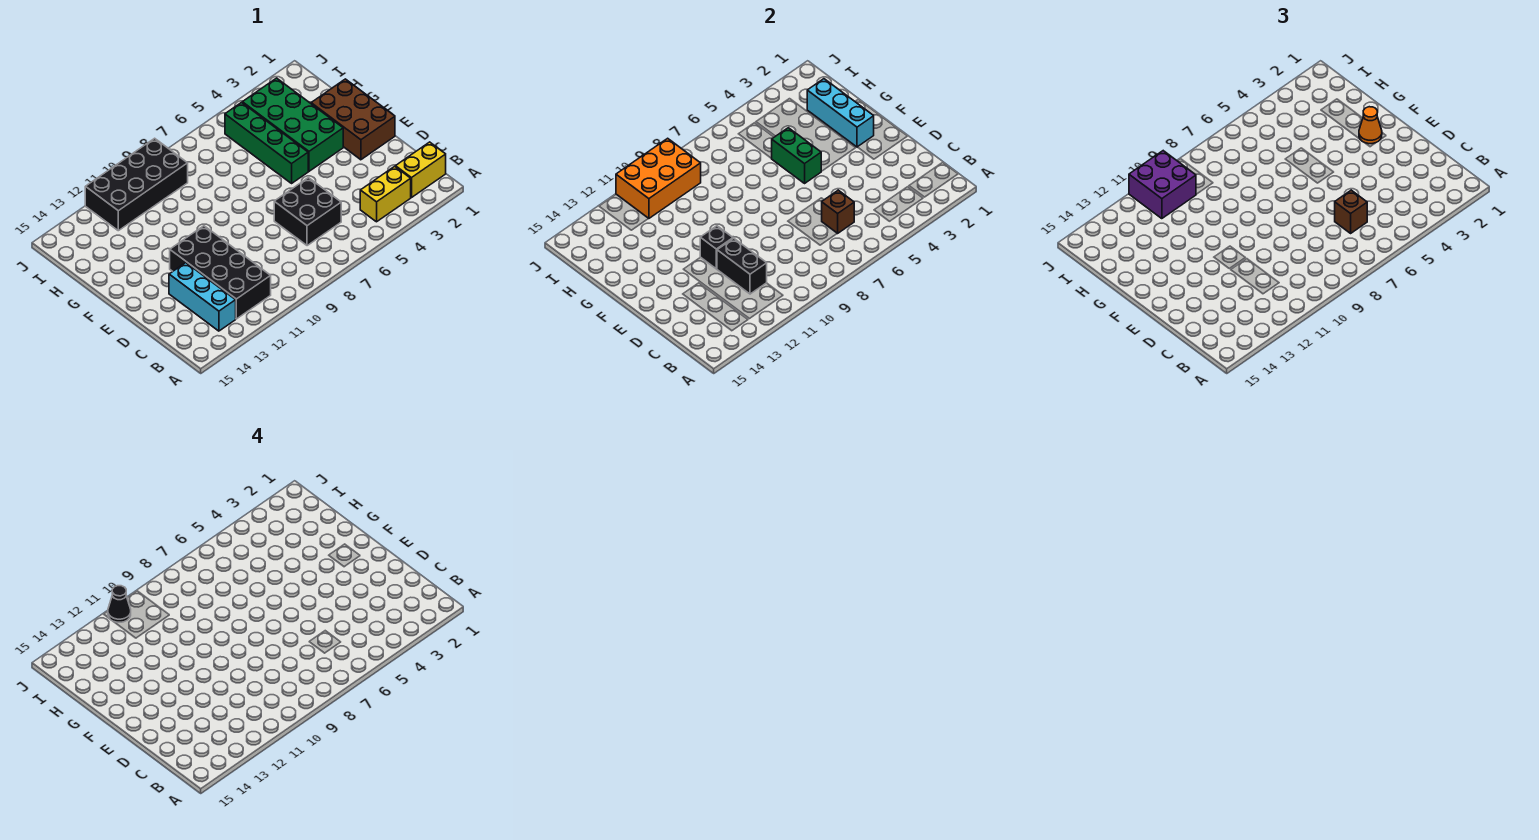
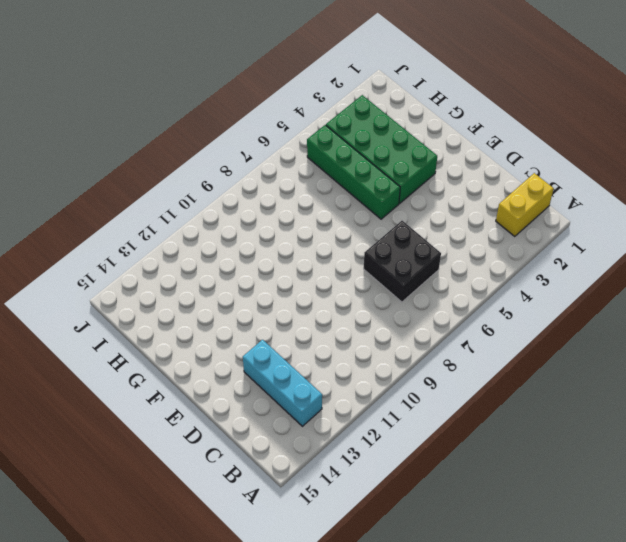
none -> yellow brick B3:B4 level 1
none -> black brick B11:E12 level 1
none -> brown brick E1:G2 level 1

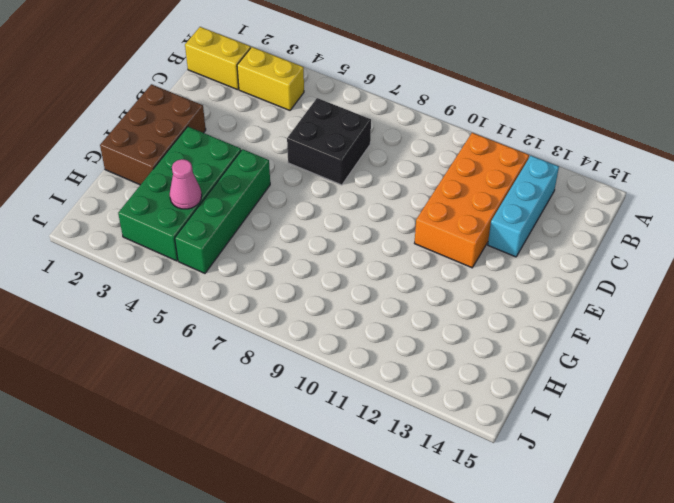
orange brick B11:E12 level 1 -> black brick B11:E12 level 1
pink cone H4 level 2 -> none
none -> black brick I9:J12 level 1
none -> brown brick C6 level 2
none -> black brick C11:D11 level 2

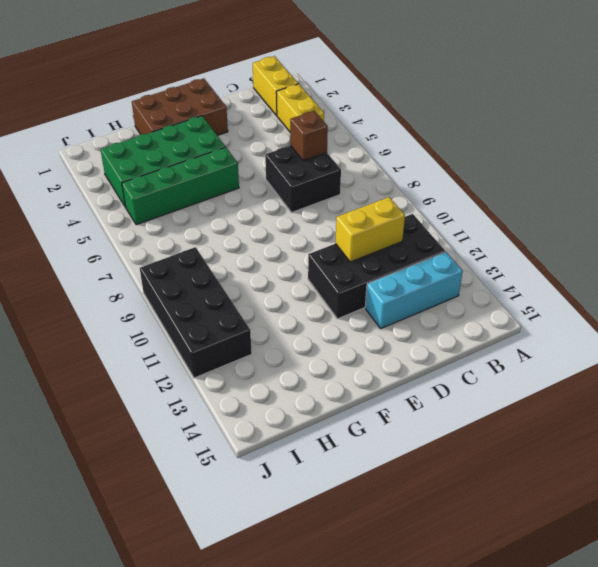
yellow brick C11:D11 level 2 -> black brick C11:D11 level 2
none -> black brick E11 level 2
none -> cyan brick F2:H2 level 2
none -> green brick F5:G5 level 2

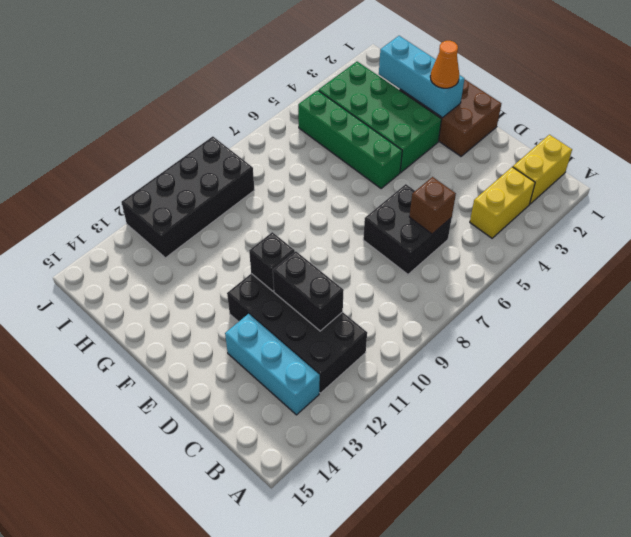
none -> green brick F5:G5 level 2
none -> orange brick I9:J11 level 2
none -> brown brick C6 level 3

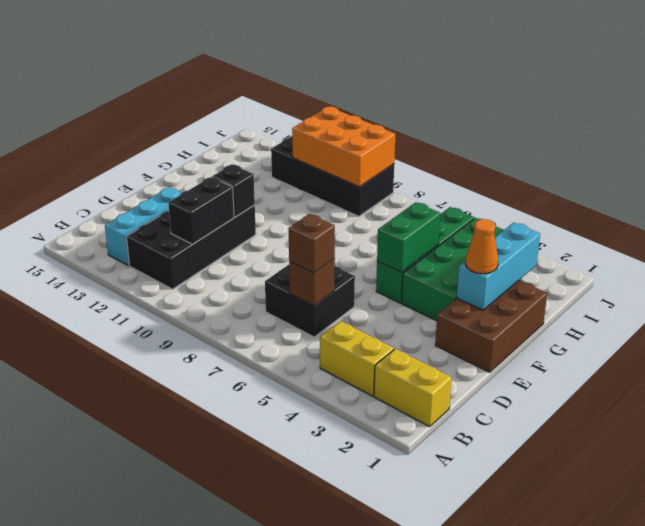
none -> purple brick I10:J11 level 3
none -> black cone J11 level 4

